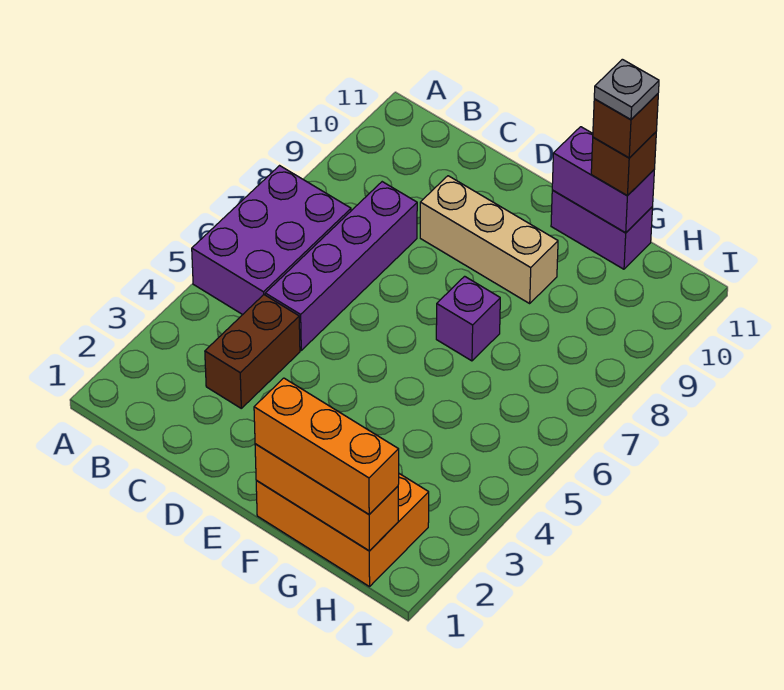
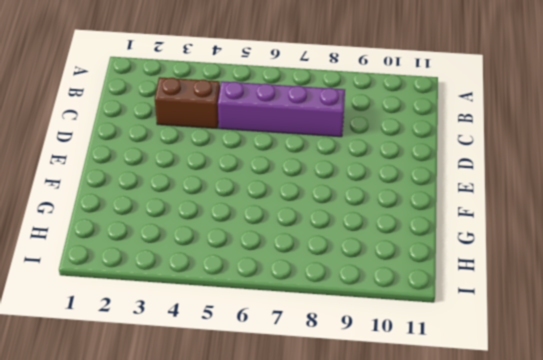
none -> purple brick A5:B7 level 1
none -> tan brick D9:F9 level 1
none -> orange brick F1:H2 level 1

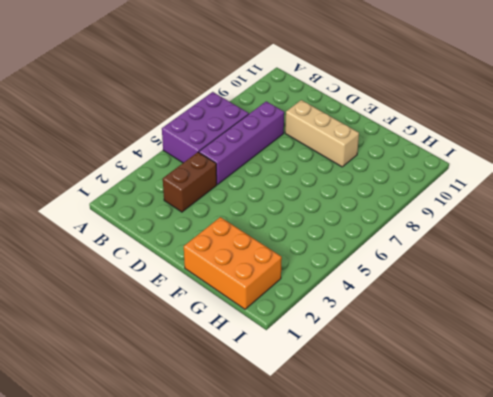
none -> purple brick F7 level 1
none -> purple brick F11:G11 level 1
none -> orange brick F1:H1 level 2

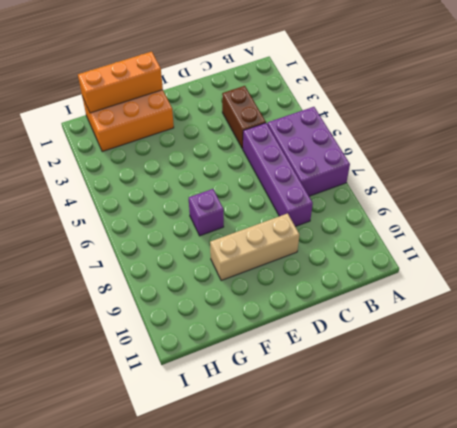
none -> purple brick F11:G11 level 1
none -> purple brick F11:G11 level 2
none -> orange brick F1:H1 level 3

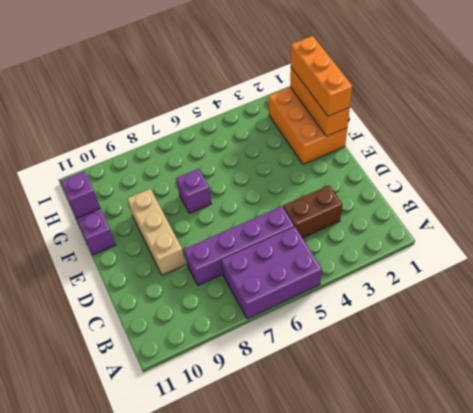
purple brick G11 level 2 -> purple brick F11:G11 level 2
none -> brown brick G11 level 3
none -> brown brick G11 level 4
none -> grey plate G11 level 5

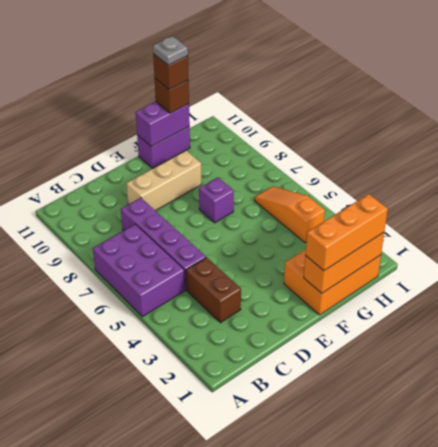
orange slope H4:H6 level 1 top 4 -> none

